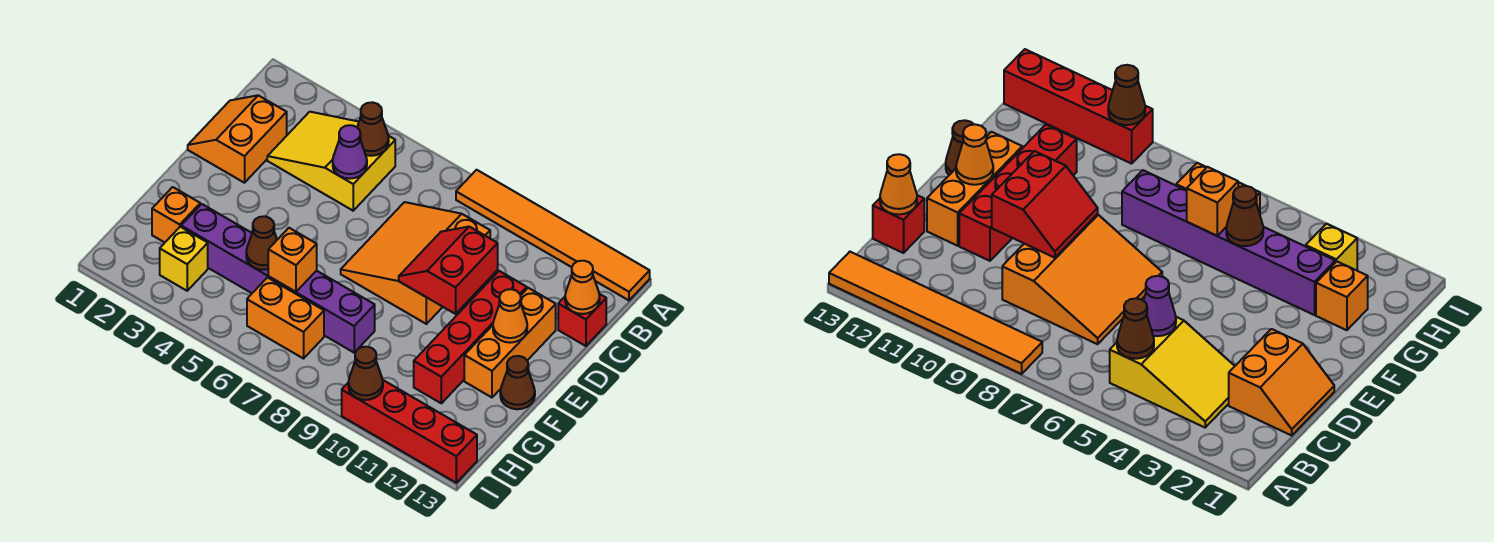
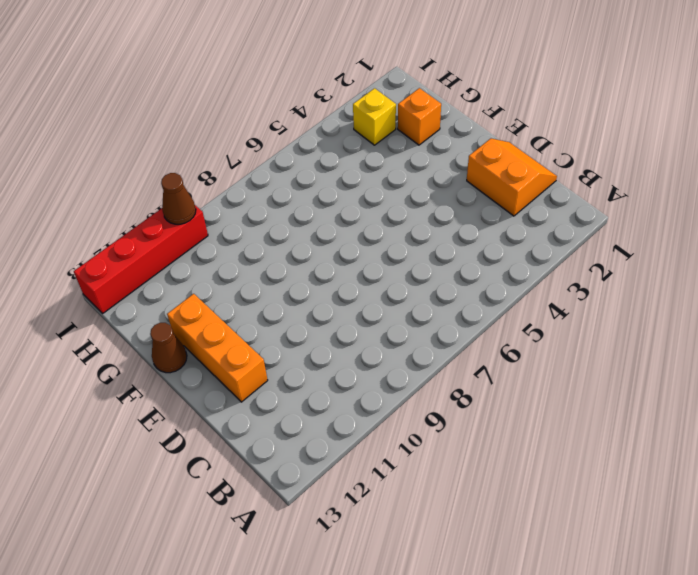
none -> orange tile A8:A13 level 1
none -> yellow slope B3:C5 level 1 top 5
none -> orange slope C7:E9 level 1 top 9

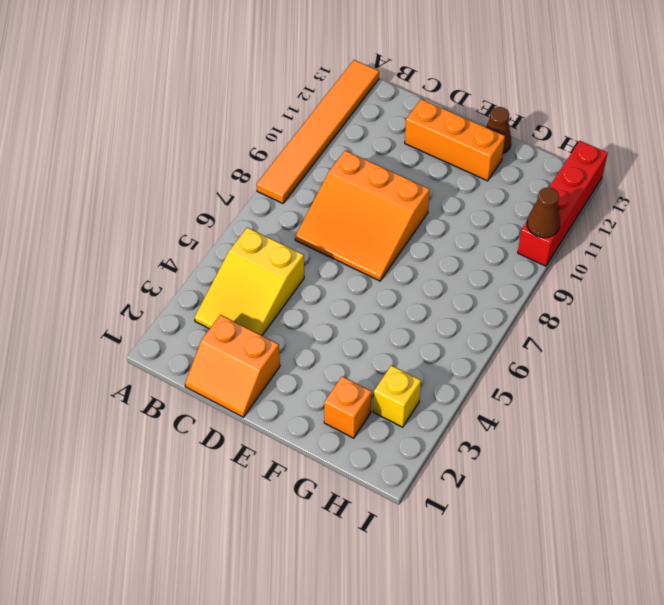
none -> red brick C13 level 1
none -> red brick D11:G11 level 1
none -> purple brick G3:G8 level 1

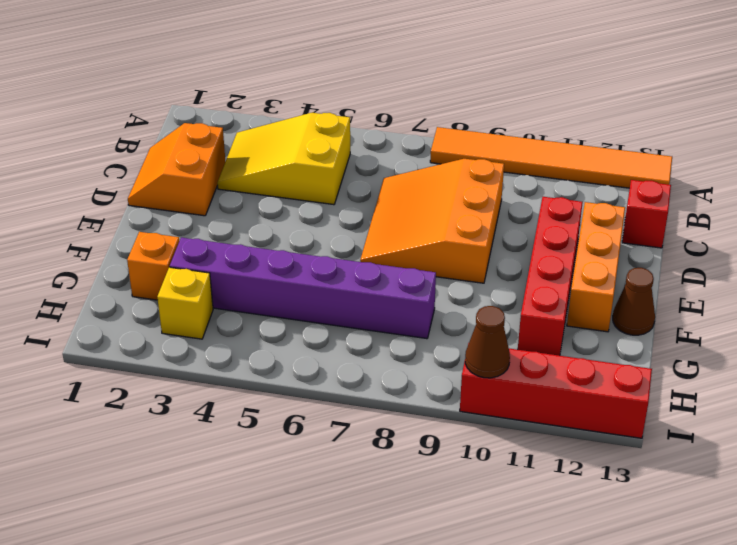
none -> orange brick H6:H7 level 1
none -> brown cone B5 level 2
none -> purple cone C5 level 2

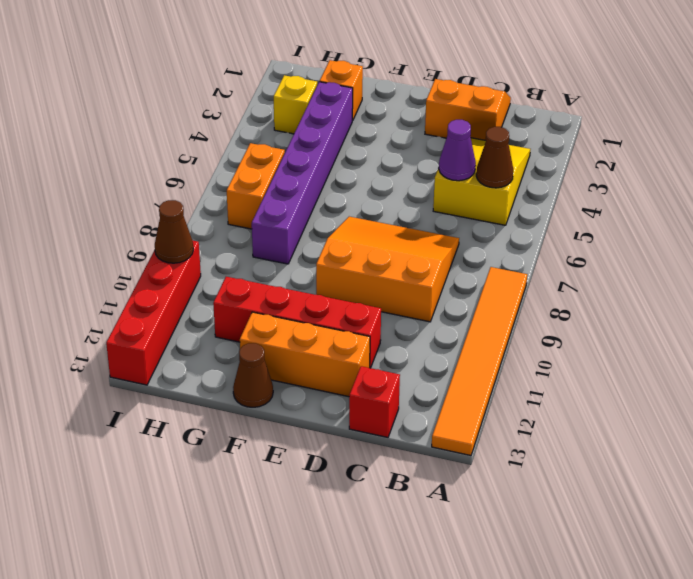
none -> orange cone C13 level 2
none -> red slope D9:E10 level 2 top 10
none -> orange cone E12 level 2

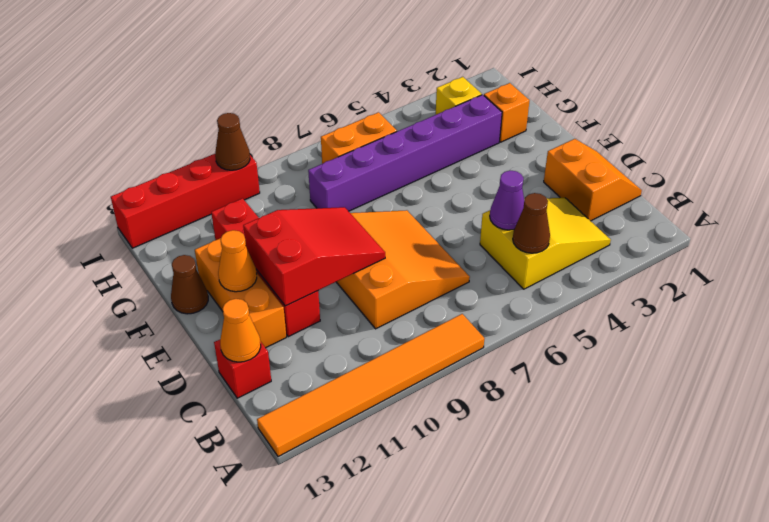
red slope D9:E11 level 2 top 11 -> red slope D9:E10 level 2 top 10
none -> brown cone G5 level 2
none -> orange brick G6 level 2

